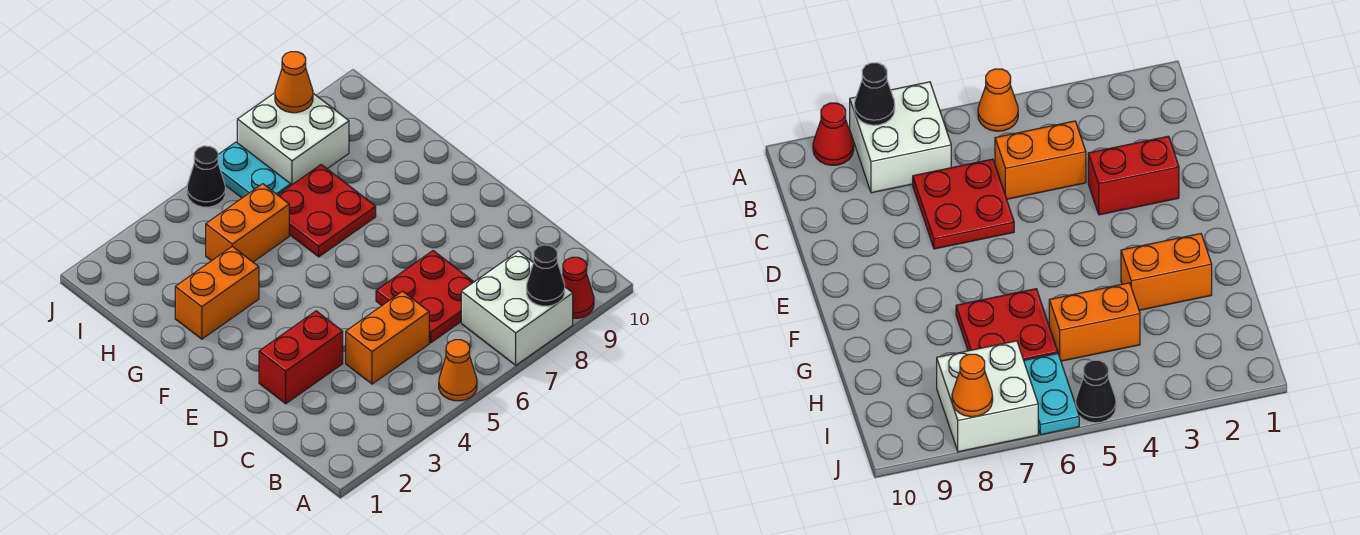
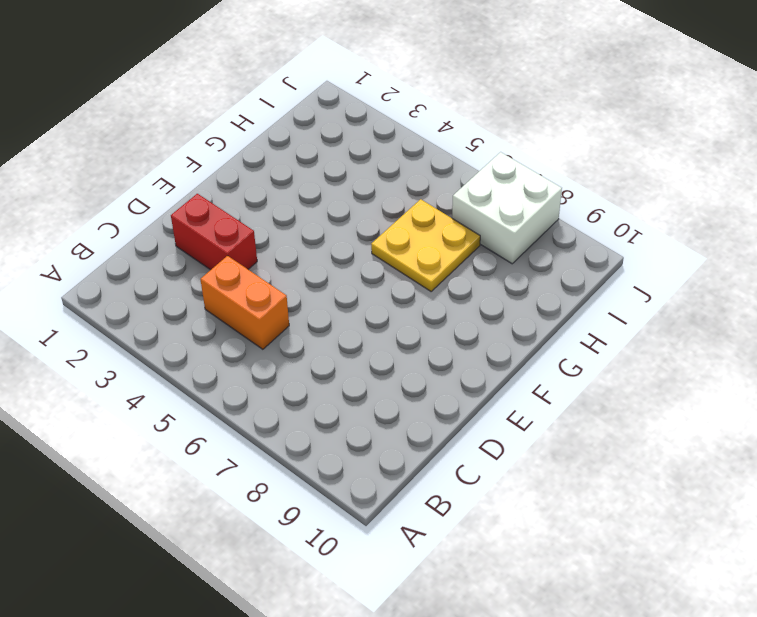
yellow plate G6:H7 level 1 -> red plate G6:H7 level 1
none -> orange cone A5 level 1
none -> white brick A7:B8 level 1
none -> red cone A9 level 1

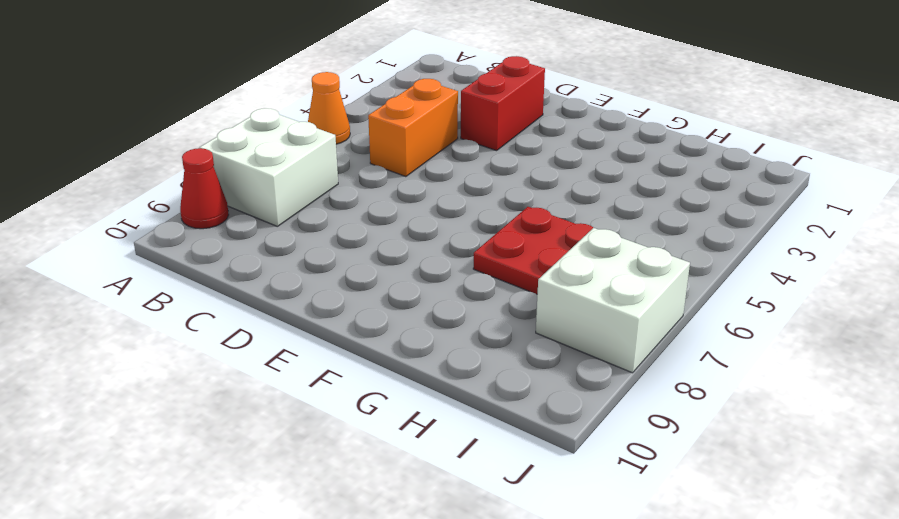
none -> red plate C6:D7 level 1
none -> orange brick G2:G3 level 1
none -> orange brick H4:H5 level 1

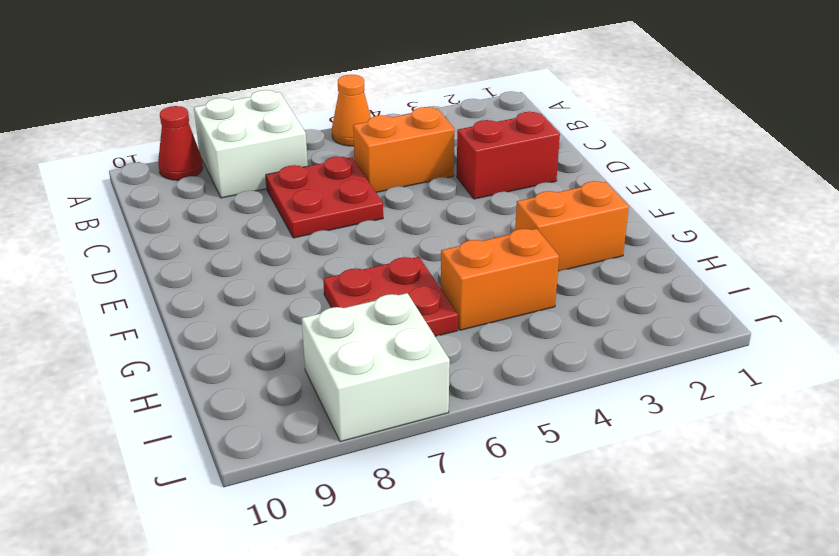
none -> cyan plate I6:J6 level 1
none -> black cone J5 level 1
none -> black cone A8 level 2

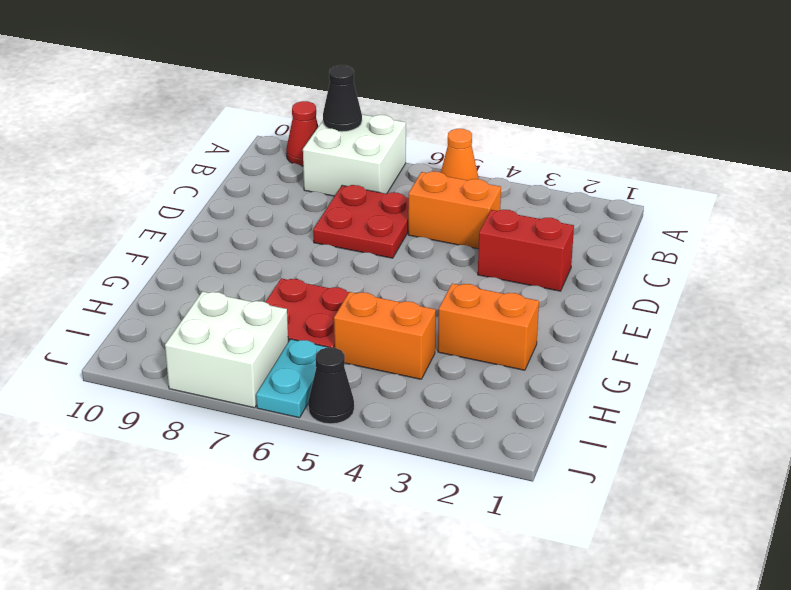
none -> orange cone J8 level 2

